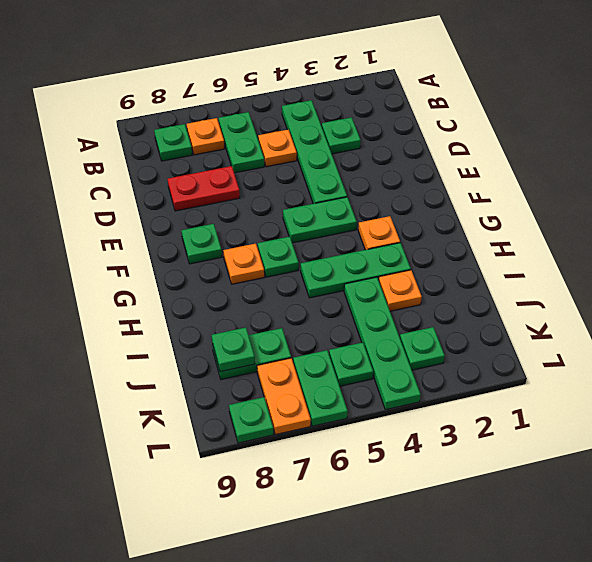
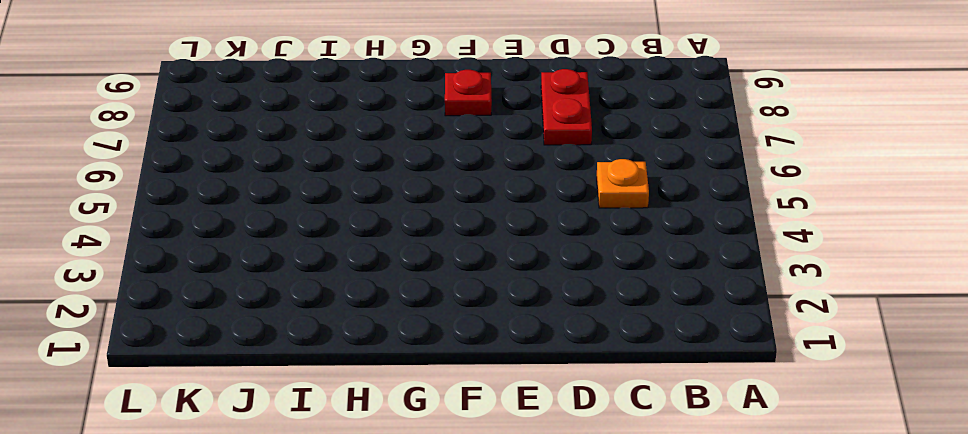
red plate F8 level 1 -> green plate F8 level 1
none -> green plate B4:E4 level 1
none -> green plate B6:C6 level 1
none -> orange plate B7 level 1

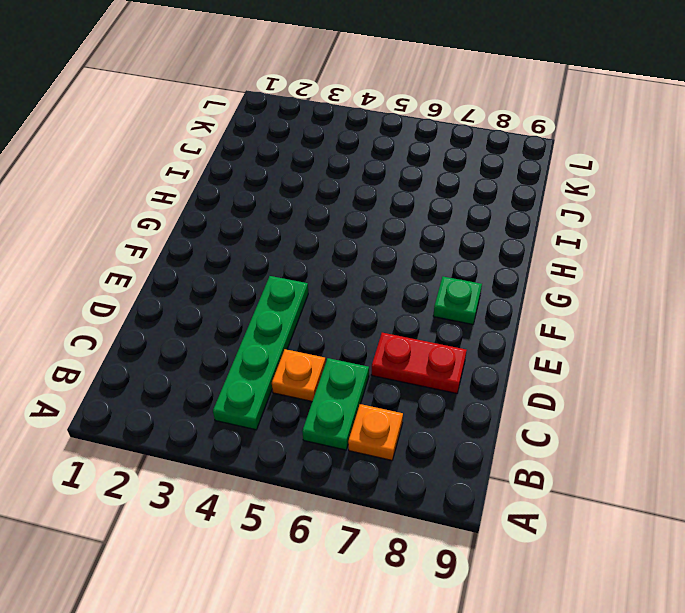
none -> green plate B8 level 1
none -> green plate C3 level 1
none -> green plate F4:F5 level 1

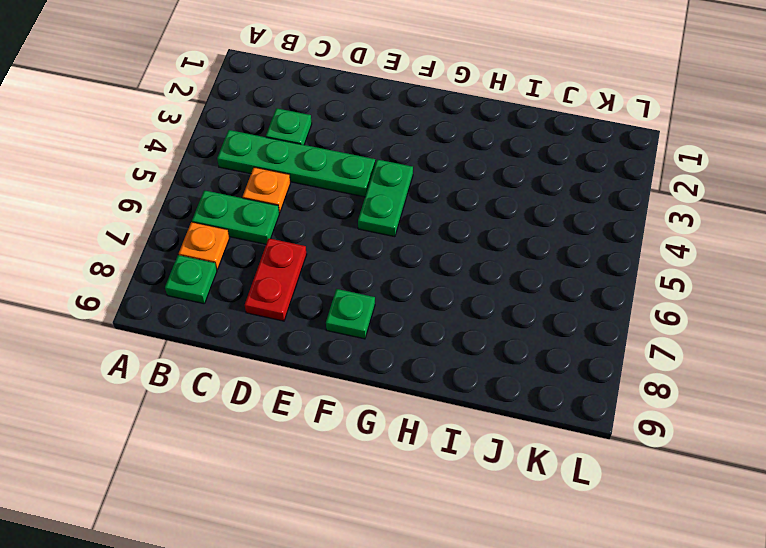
none -> orange plate G3 level 1
none -> green plate G6 level 1
none -> orange plate G7 level 1

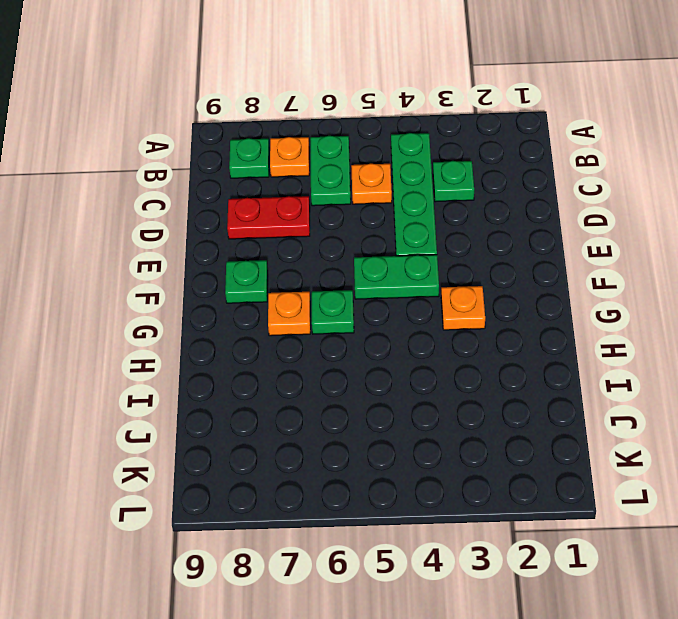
none -> green plate H3:H5 level 1
none -> orange plate I3 level 1
none -> green plate I4:L4 level 1

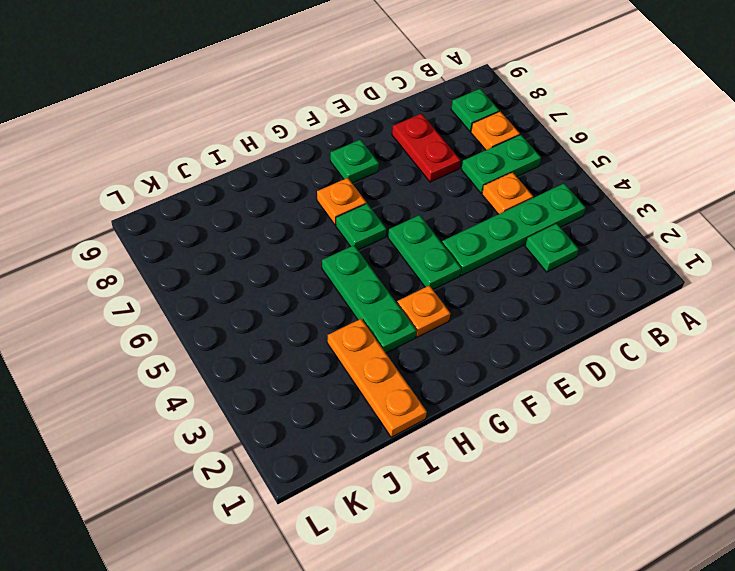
orange plate I1:I3 level 1 -> orange plate I3 level 1
none -> green plate I4:L4 level 1
none -> green plate J7:J8 level 1
none -> green plate K3 level 1

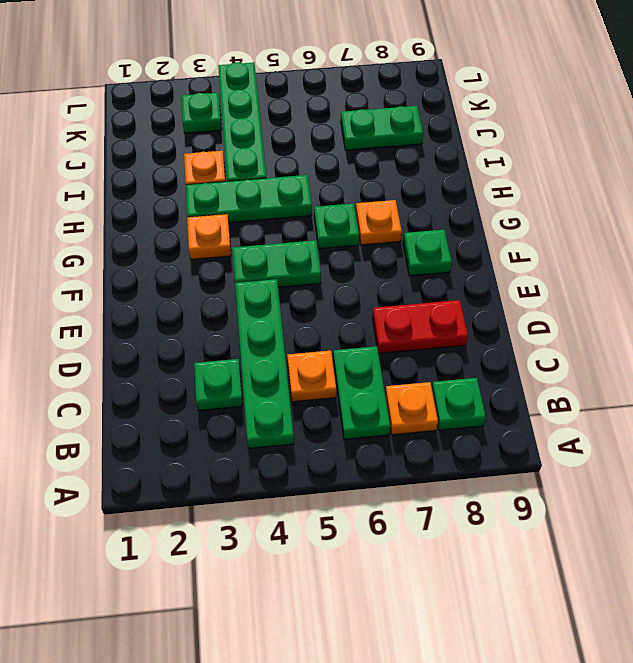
none -> green plate K5 level 1
none -> green plate K6:L6 level 1
none -> orange plate K7:L7 level 1

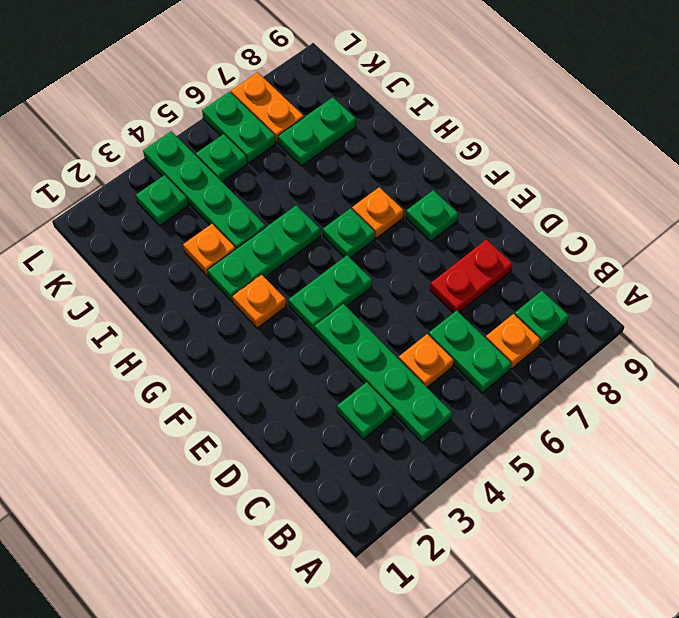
none -> green plate L8 level 1
none -> green plate J8 level 2

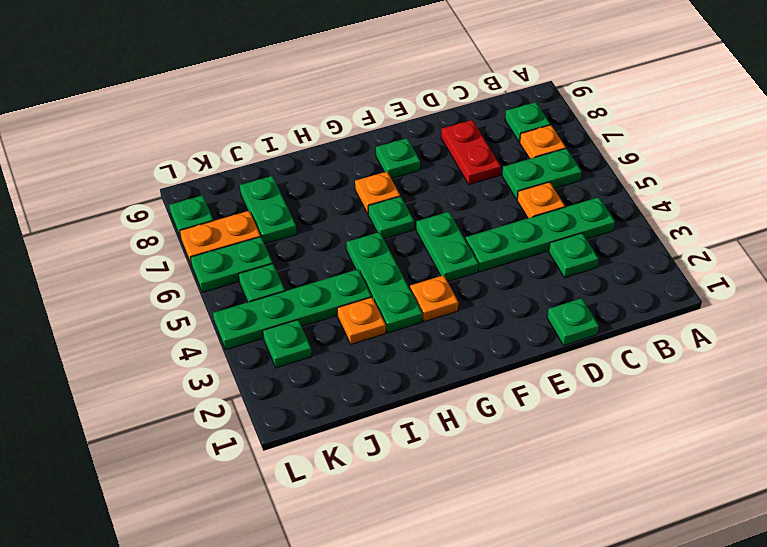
green plate D1 level 1 -> green plate J8 level 2

